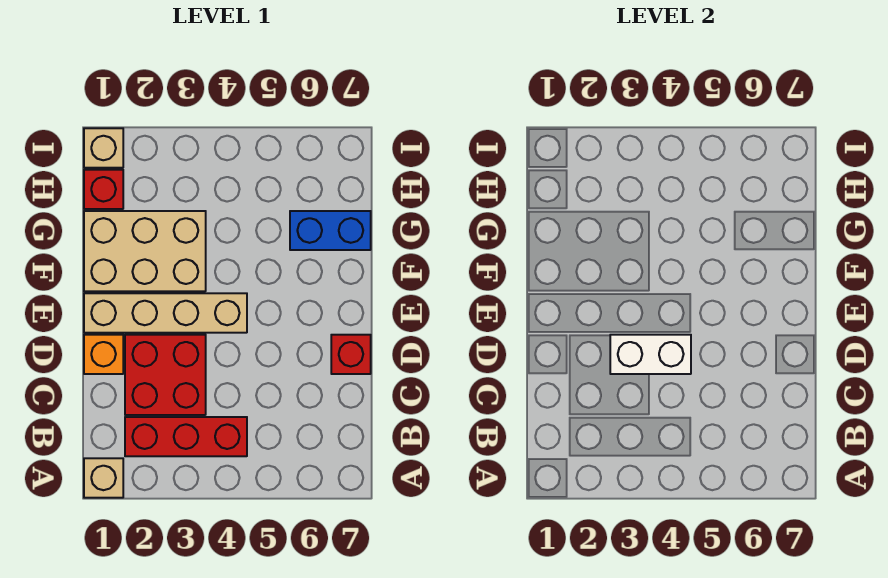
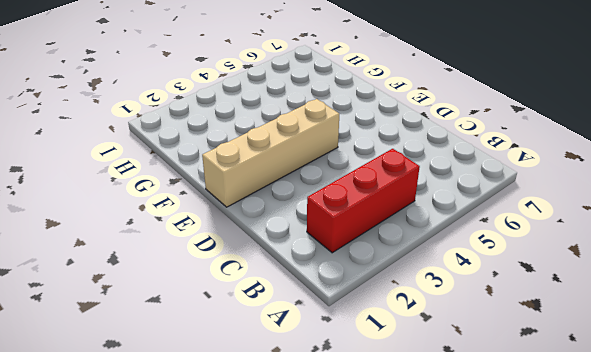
none -> tan brick A1 level 1
none -> red brick C2:D3 level 1

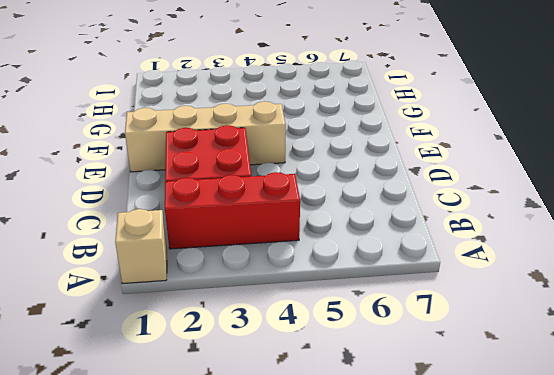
none -> orange brick D1 level 1
none -> red brick D7 level 1

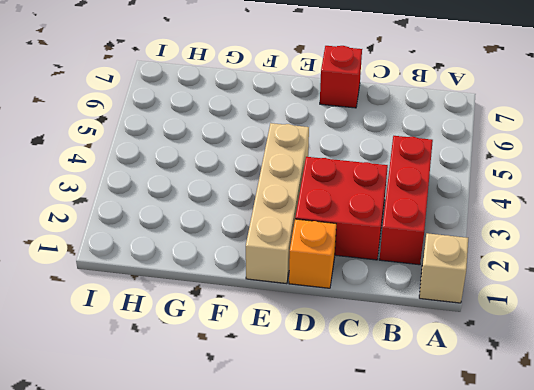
none -> tan brick F1:G3 level 1
none -> blue brick G6:G7 level 1

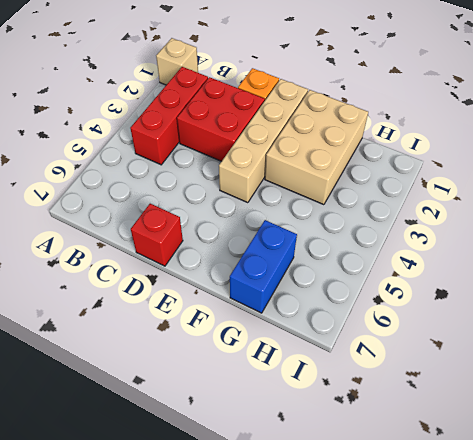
none -> red brick H1 level 1
none -> tan brick I1 level 1

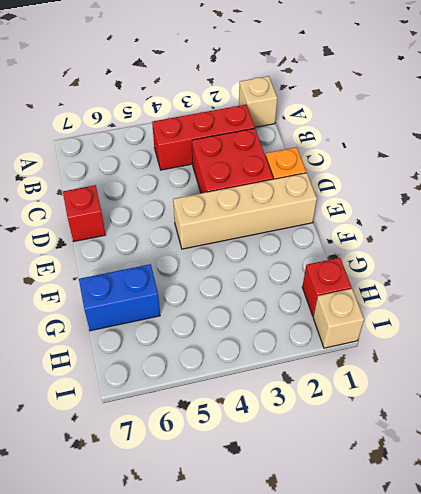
none -> tan brick F1:G3 level 1
none -> white brick D3:D4 level 2

